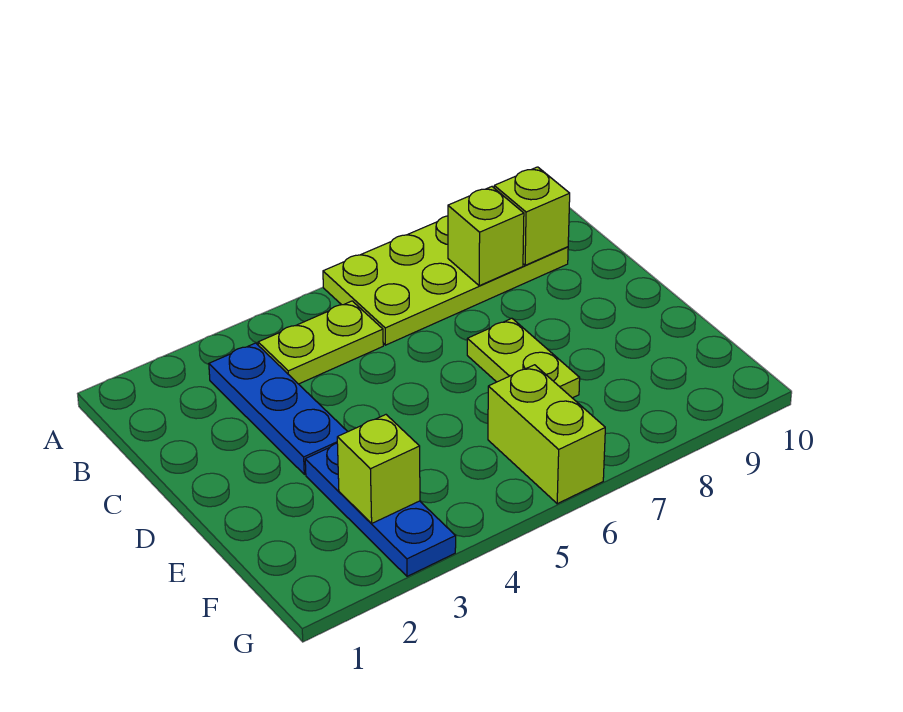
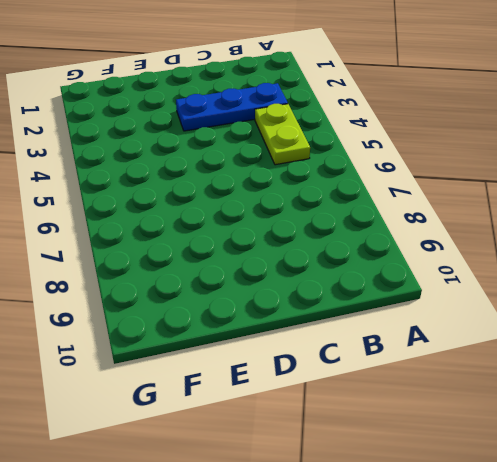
none -> lime plate A6:B9 level 1
none -> lime plate D7:E7 level 1

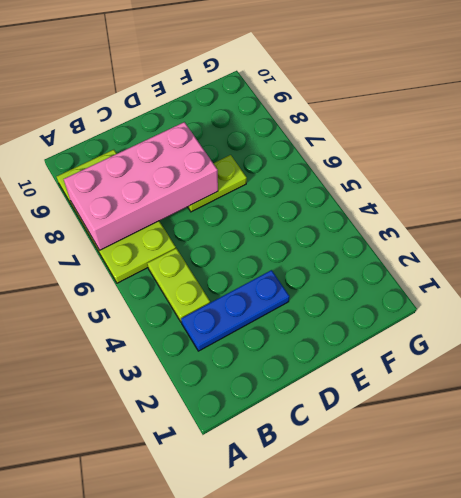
pink brick A7:D8 level 2 -> lime brick B8 level 2
none -> blue plate E3:G3 level 1
none -> lime brick F6:G6 level 1

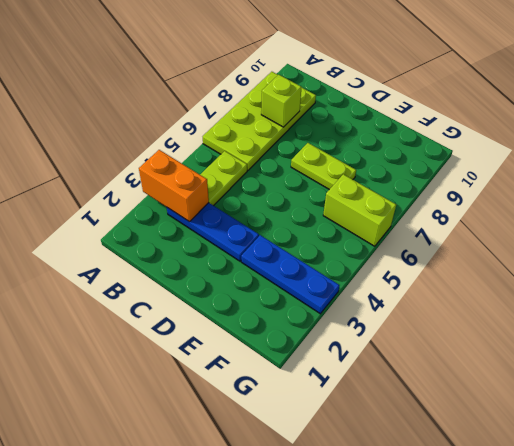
orange brick A3:B3 level 2 -> none
none -> lime brick B9 level 2
none -> lime brick F3 level 2

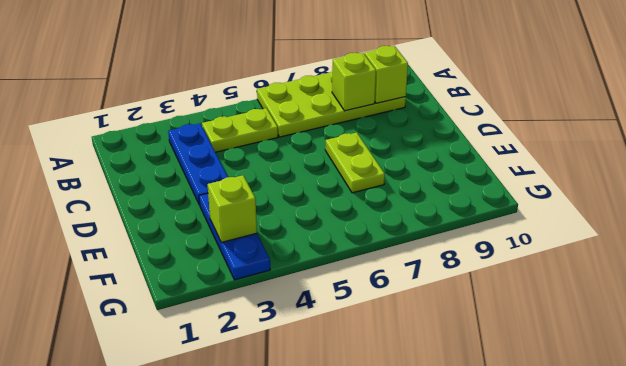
none -> lime brick F6:G6 level 1

